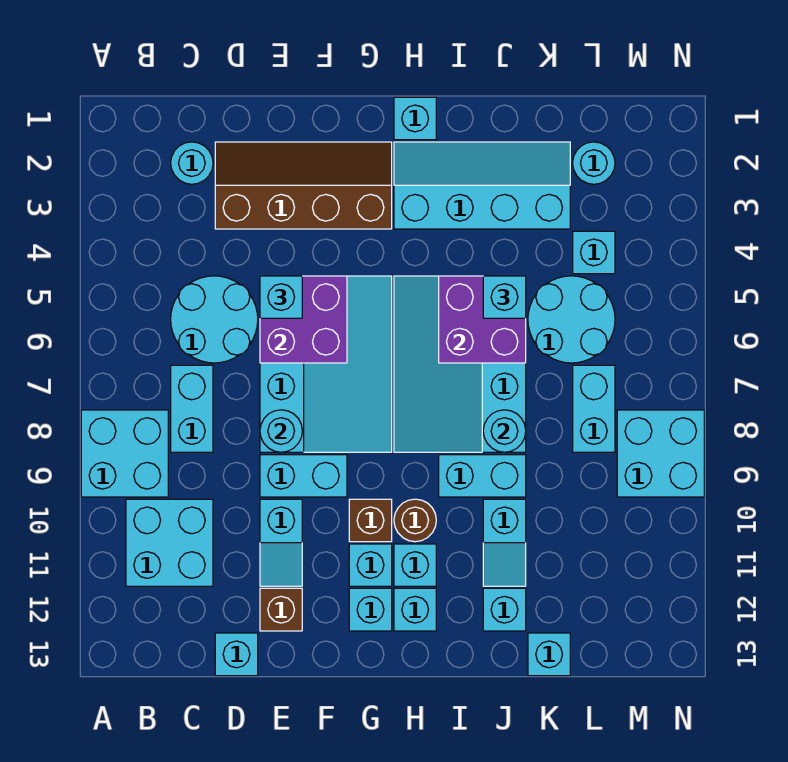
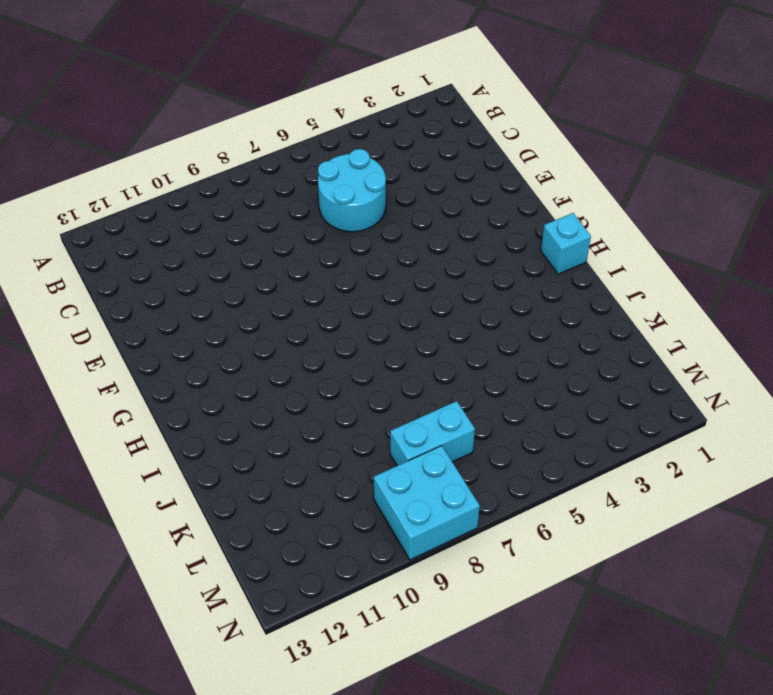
none -> cyan brick A8:B9 level 1
none -> cyan brick B10:C11 level 1
none -> cyan round brick C2 level 1
none -> cyan brick C7:C8 level 1

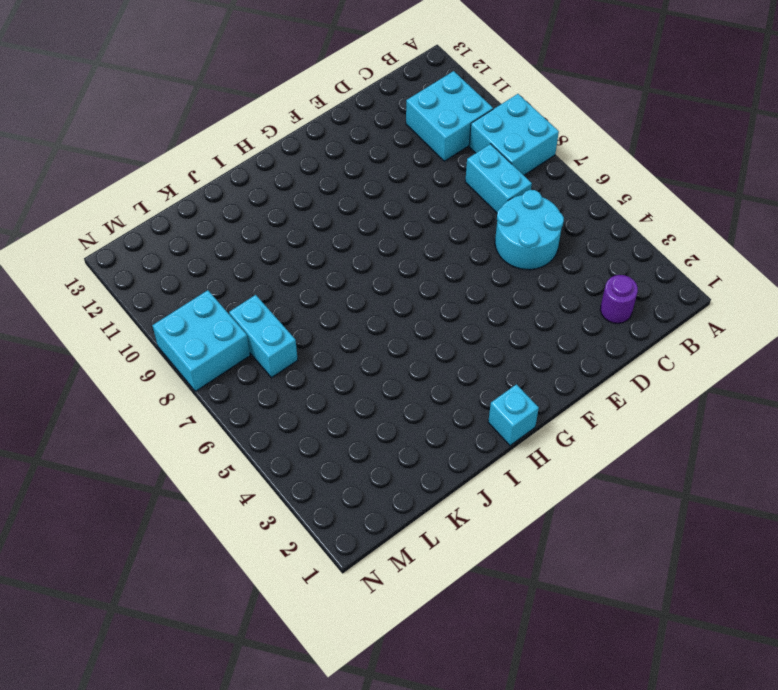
purple round brick C2 level 1 -> cyan round brick C2 level 1
none -> brown slope D2:G3 level 1 top 3
none -> cyan brick D13 level 1
none -> cyan slope E5:G8 level 1 top E
none -> cyan brick E9:F9 level 1

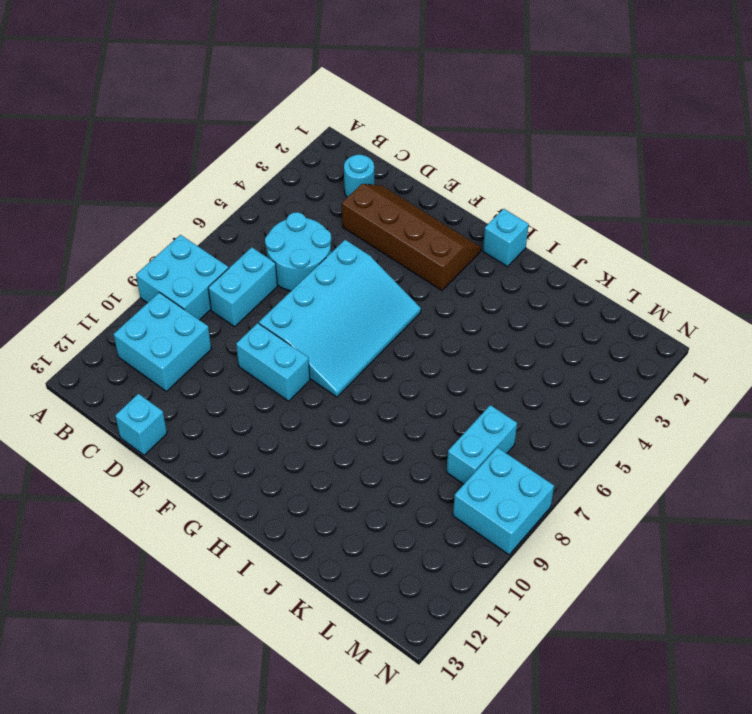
none -> cyan slope E10:E11 level 1 top 10
none -> brown brick E12 level 1
none -> brown brick G10 level 1
none -> cyan brick G11 level 1

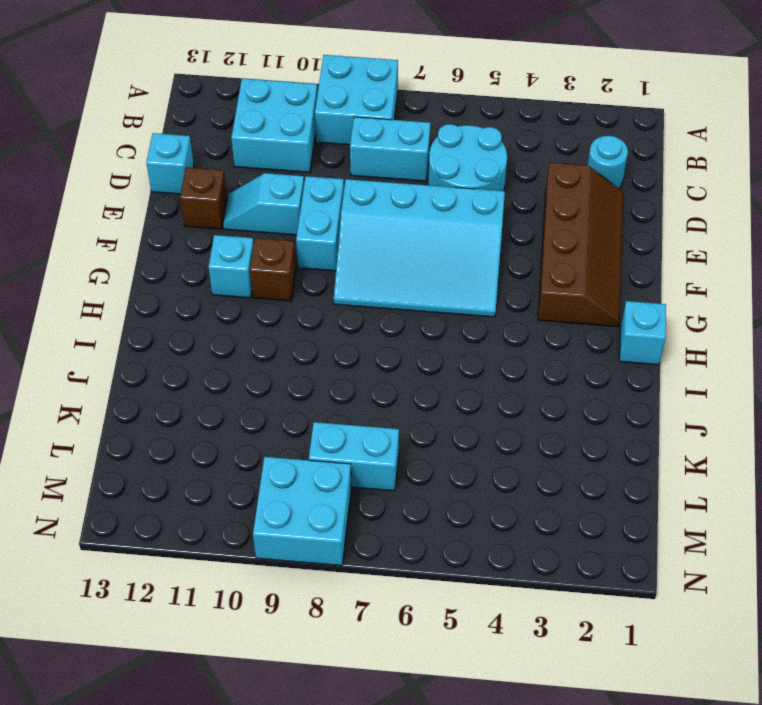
none -> cyan brick G12 level 1
none -> cyan slope H2:K3 level 1 top 3
none -> cyan slope H5:J8 level 1 top J
none -> brown round brick H10 level 1

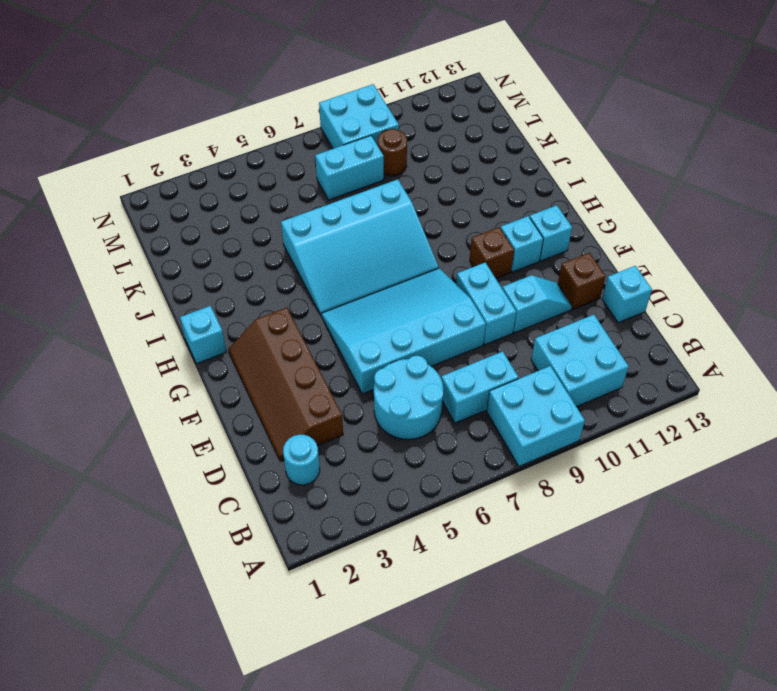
brown round brick L9 level 1 -> brown round brick H10 level 1
none -> cyan slope H2:K3 level 1 top 3
none -> cyan brick H11 level 1
none -> cyan brick H12 level 1
none -> cyan brick I9:J9 level 1

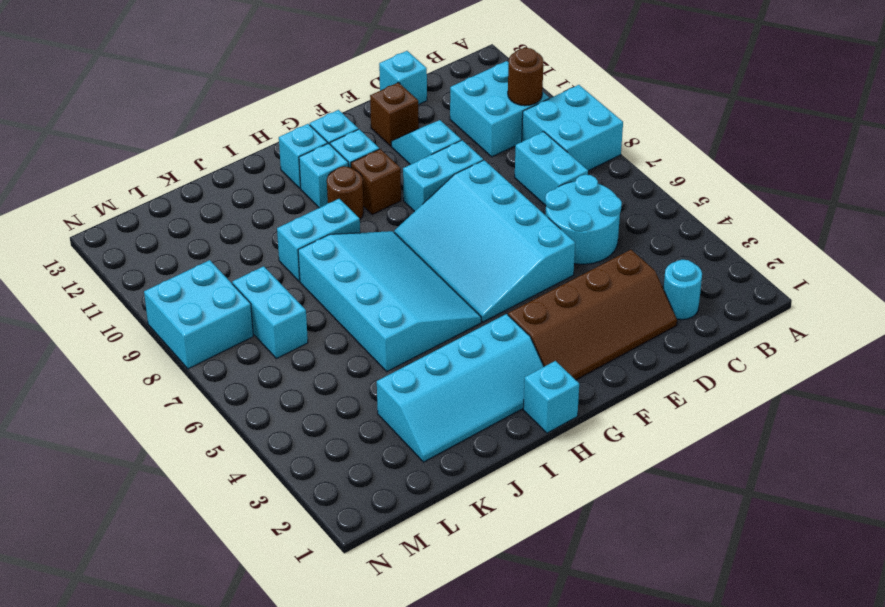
brown round brick B10 level 2 -> none
none -> cyan slope J10:J11 level 1 top 10
none -> cyan brick J12 level 1
none -> cyan round brick K5:L6 level 1
none -> cyan brick K13 level 1

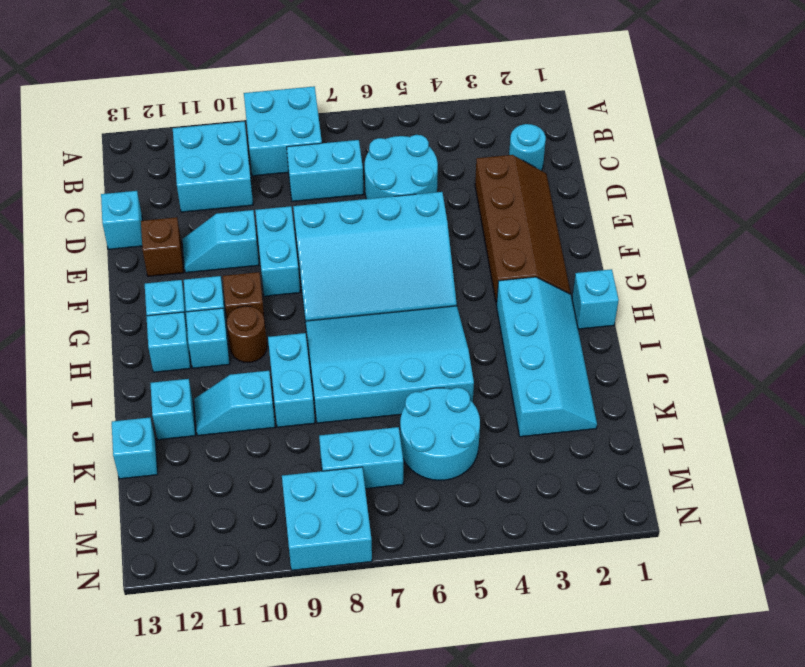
none -> cyan round brick L2 level 1
none -> cyan brick L4 level 1
none -> purple brick E5:F6 level 2
none -> cyan round brick E8 level 2

